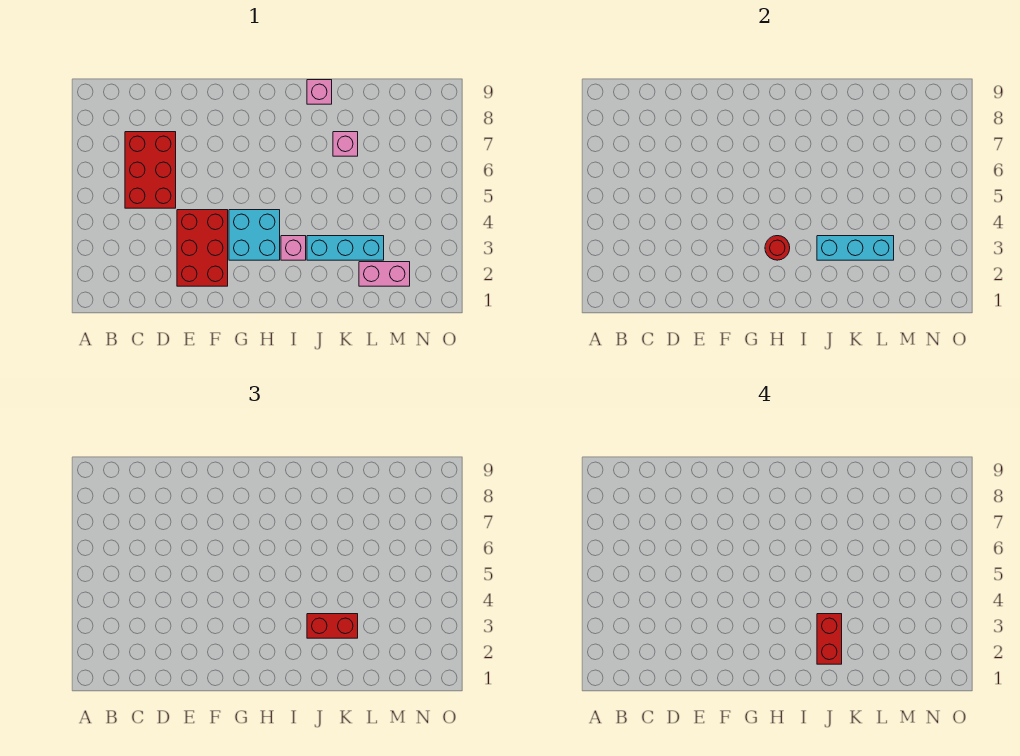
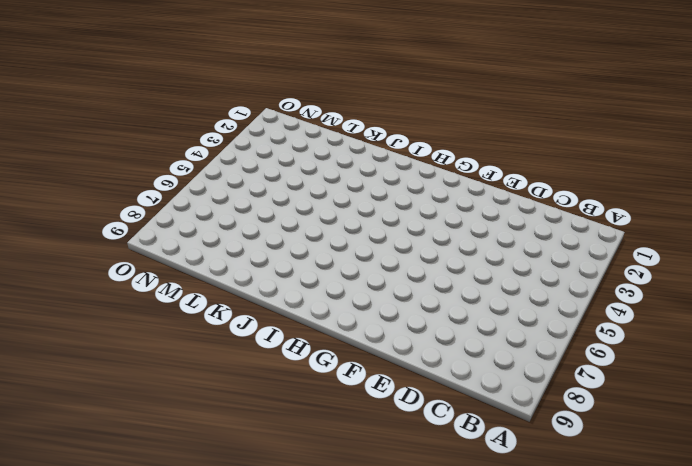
none -> red brick C5:D7 level 1
none -> red brick E2:F4 level 1
none -> cyan brick G3:H4 level 1

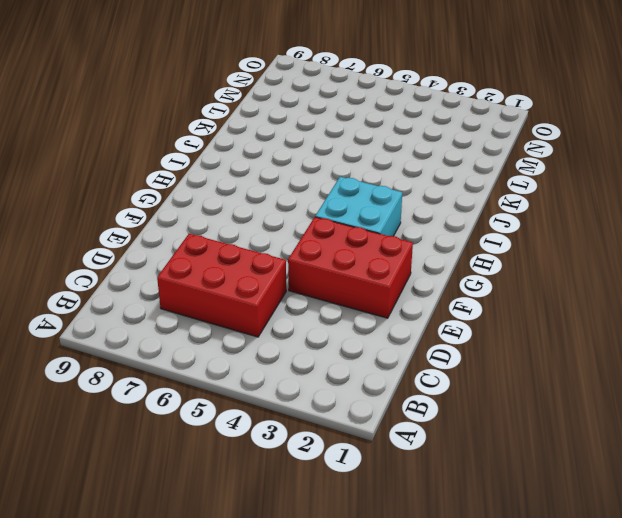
none -> pink brick I3 level 1
none -> cyan brick J3:L3 level 1
none -> pink brick J9 level 1

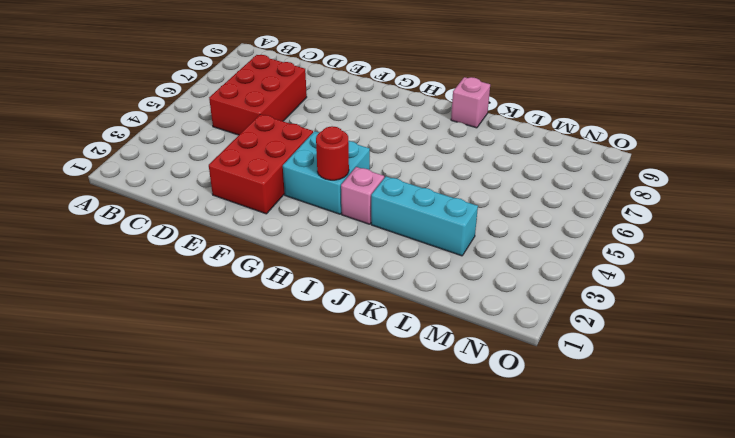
none -> pink brick K7 level 1
none -> pink brick L2:M2 level 1
none -> cyan brick J3:L3 level 2

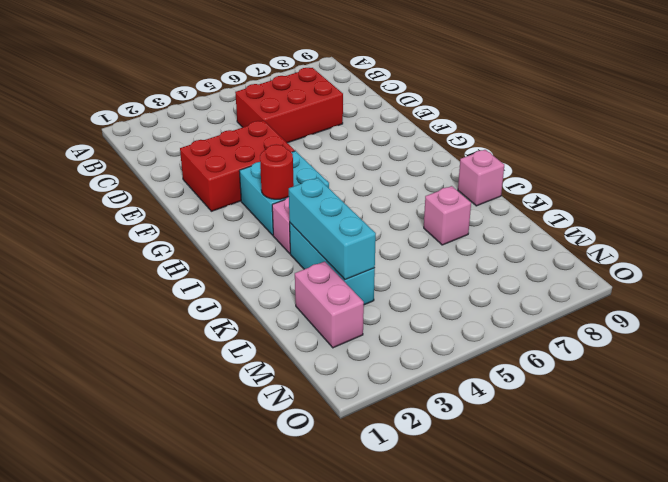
none -> red brick J3:K3 level 3
none -> red brick J2:J3 level 4

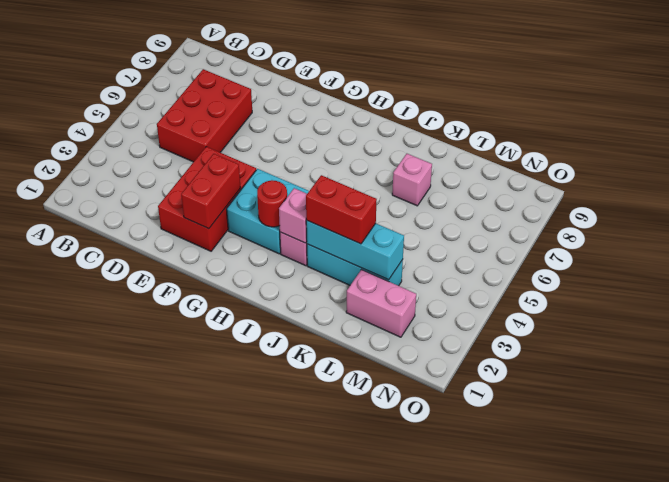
red brick F2:F3 level 2 -> red brick J2:J3 level 4
pink brick I3 level 2 -> pink brick J9 level 1

